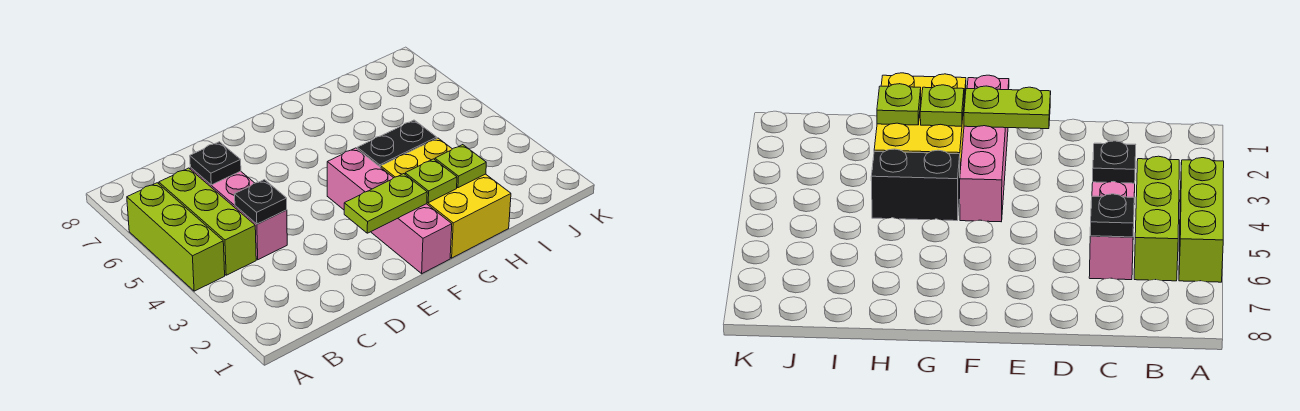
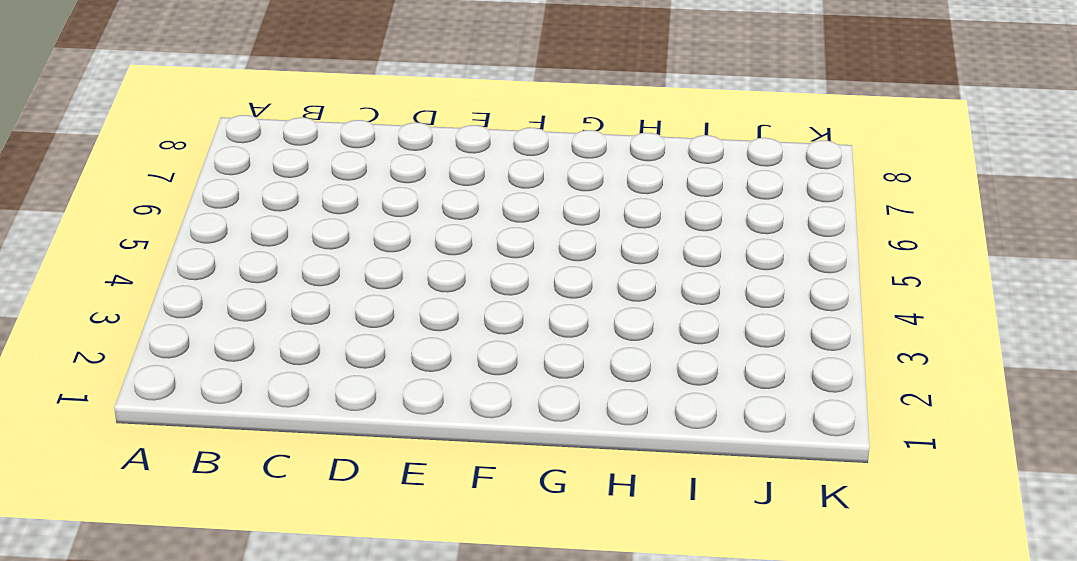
none -> lime brick A4:A6 level 1
none -> lime brick B4:B6 level 1

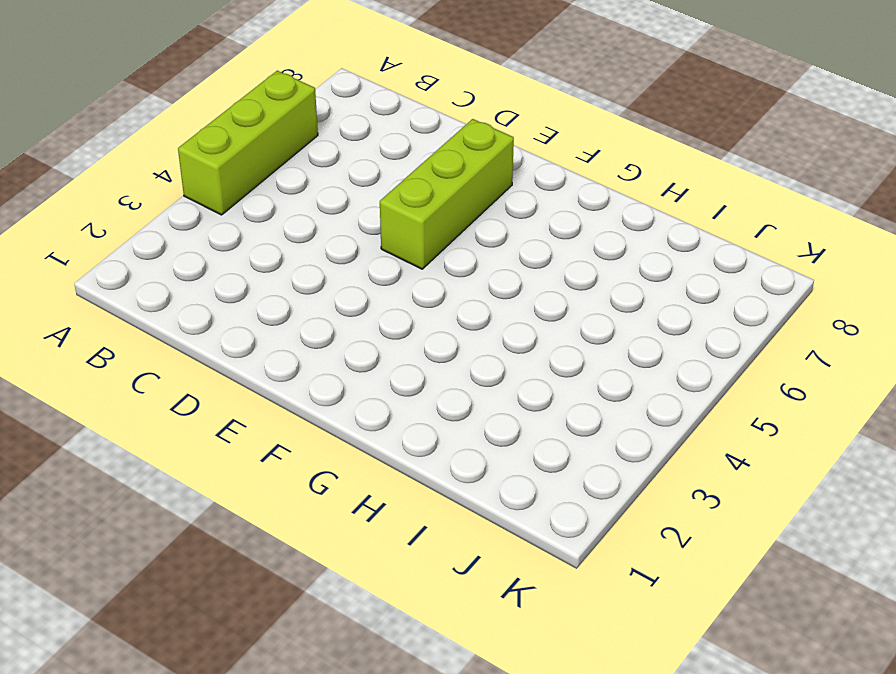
lime brick E5:E7 level 1 -> lime brick B4:B6 level 1
none -> pink brick C4:C6 level 1
none -> pink brick F1:F4 level 1

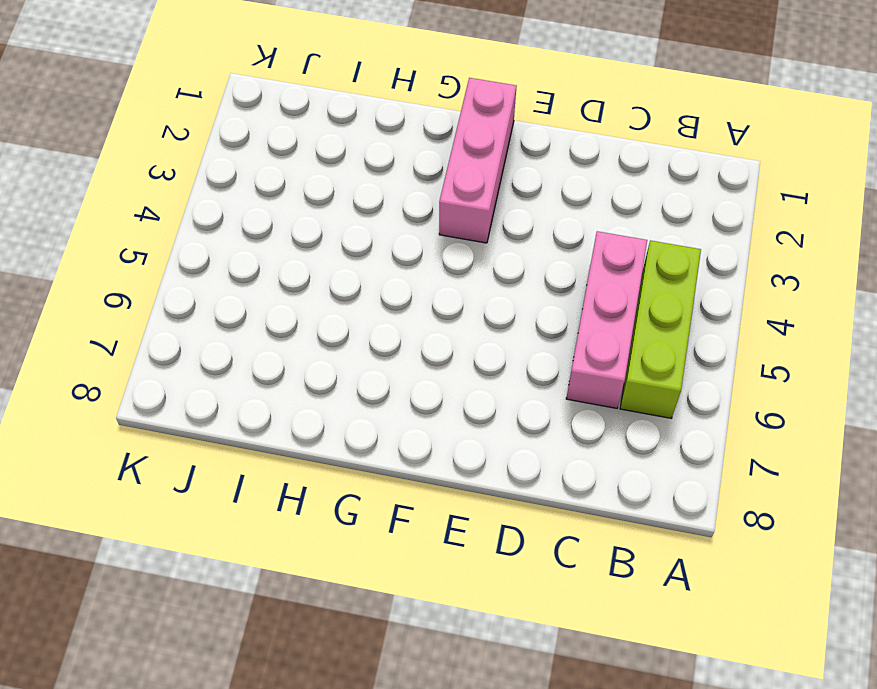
pink brick F1:F3 level 1 -> pink brick F1:F4 level 1
none -> lime brick A4:A6 level 1
none -> yellow brick G1:H3 level 1

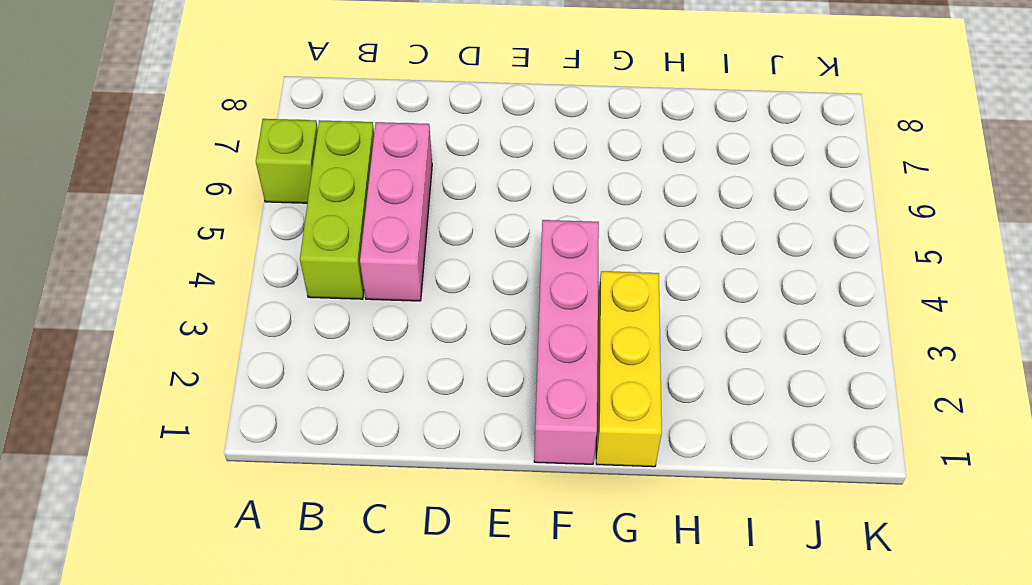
lime brick A6 level 1 -> lime brick A4:A6 level 1
yellow brick G1:G3 level 1 -> yellow brick G1:H3 level 1
none -> black brick G4:H4 level 1
none -> black plate C4 level 2

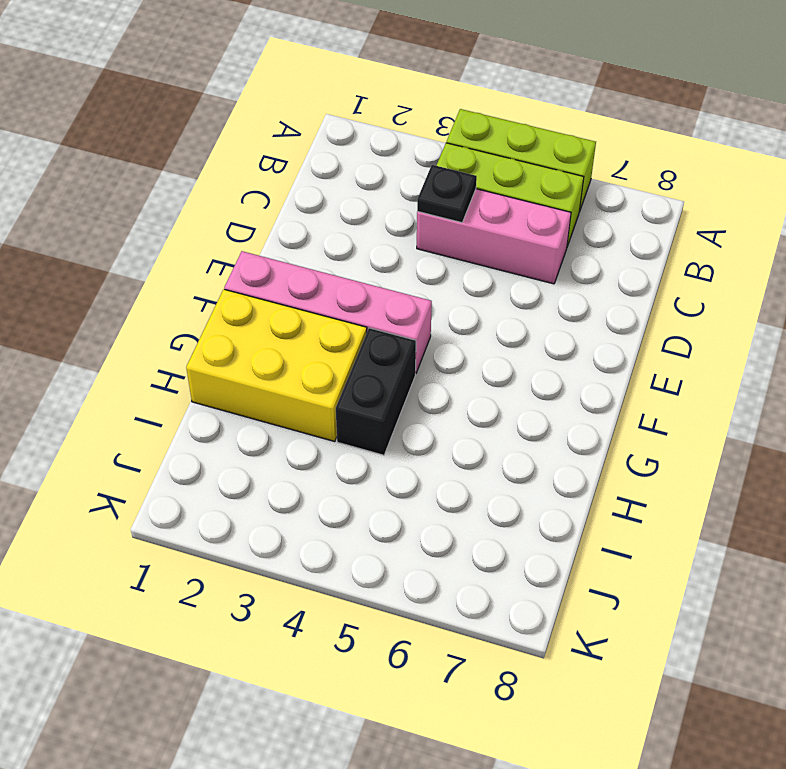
none -> black plate C6 level 2
none -> lime plate E2:F2 level 2

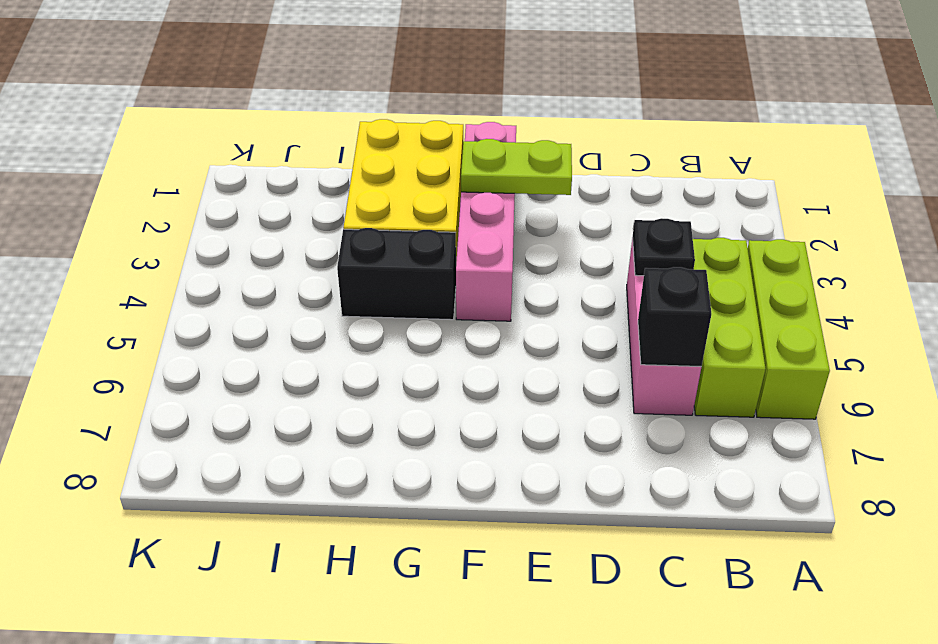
black brick C6 level 2 -> black plate C6 level 2
none -> lime plate G2 level 2
none -> lime plate H2 level 2

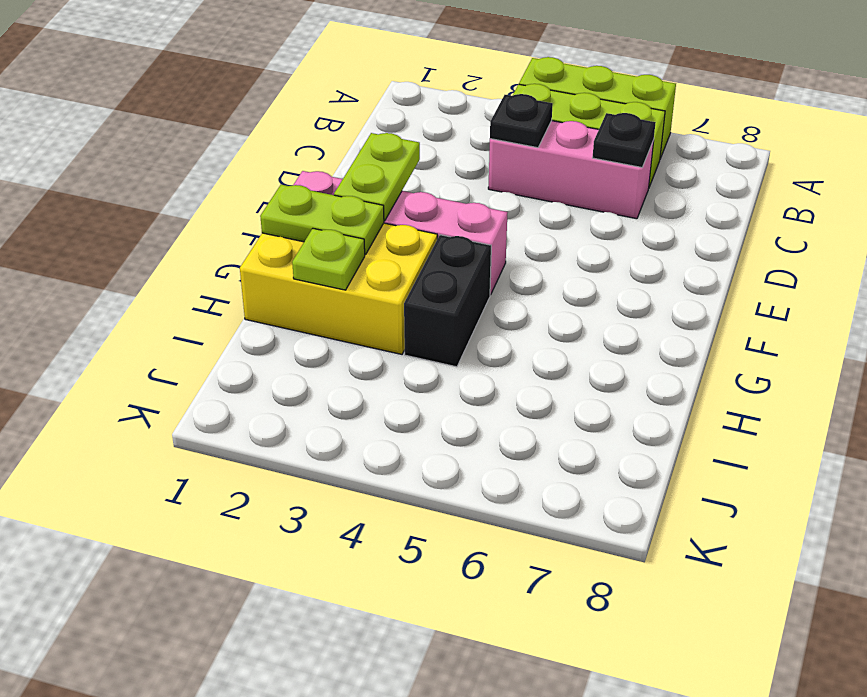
lime plate G1:G2 level 2 -> lime plate G2 level 2

